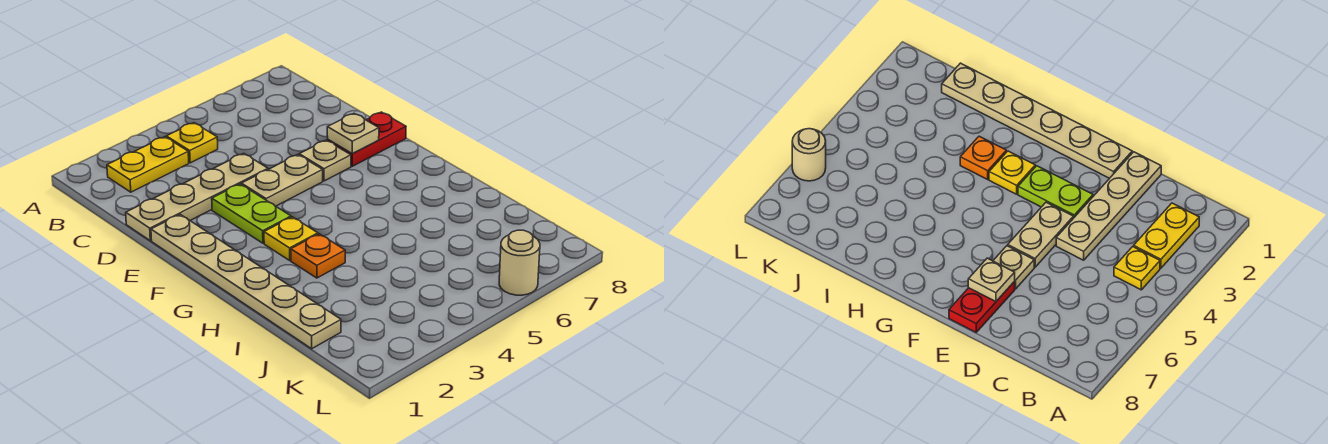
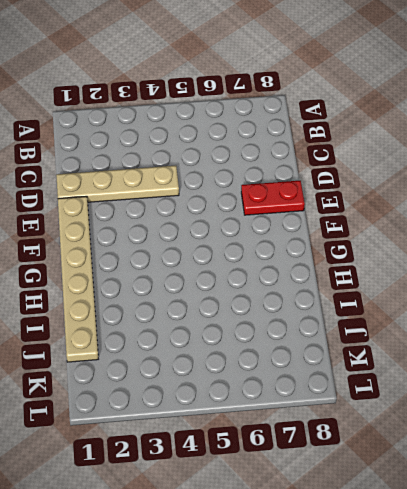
none -> yellow plate B2:B3 level 1
none -> yellow plate B4 level 1
none -> lime plate E3:F3 level 1

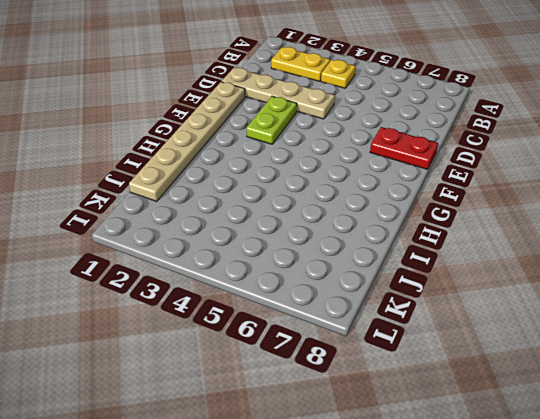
none -> tan plate E4:E5 level 1
none -> tan plate E6 level 1
none -> yellow plate G3 level 1

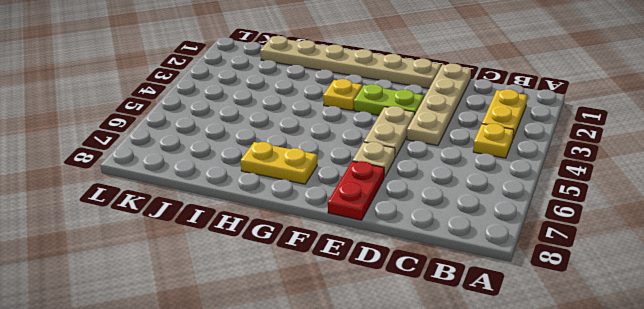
yellow plate G7:H7 level 1 -> none
none -> orange plate H3 level 1
none -> tan round brick L6 level 1
none -> tan plate E7 level 2

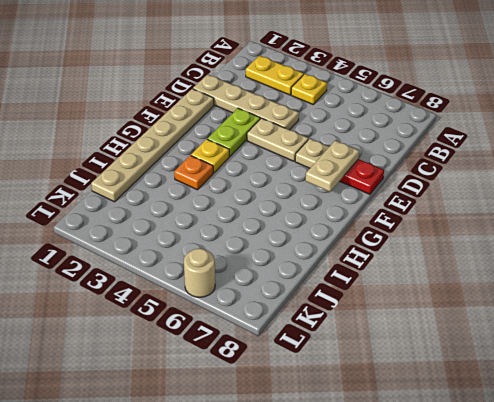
tan plate E7:F7 level 2 -> tan plate E7 level 2

